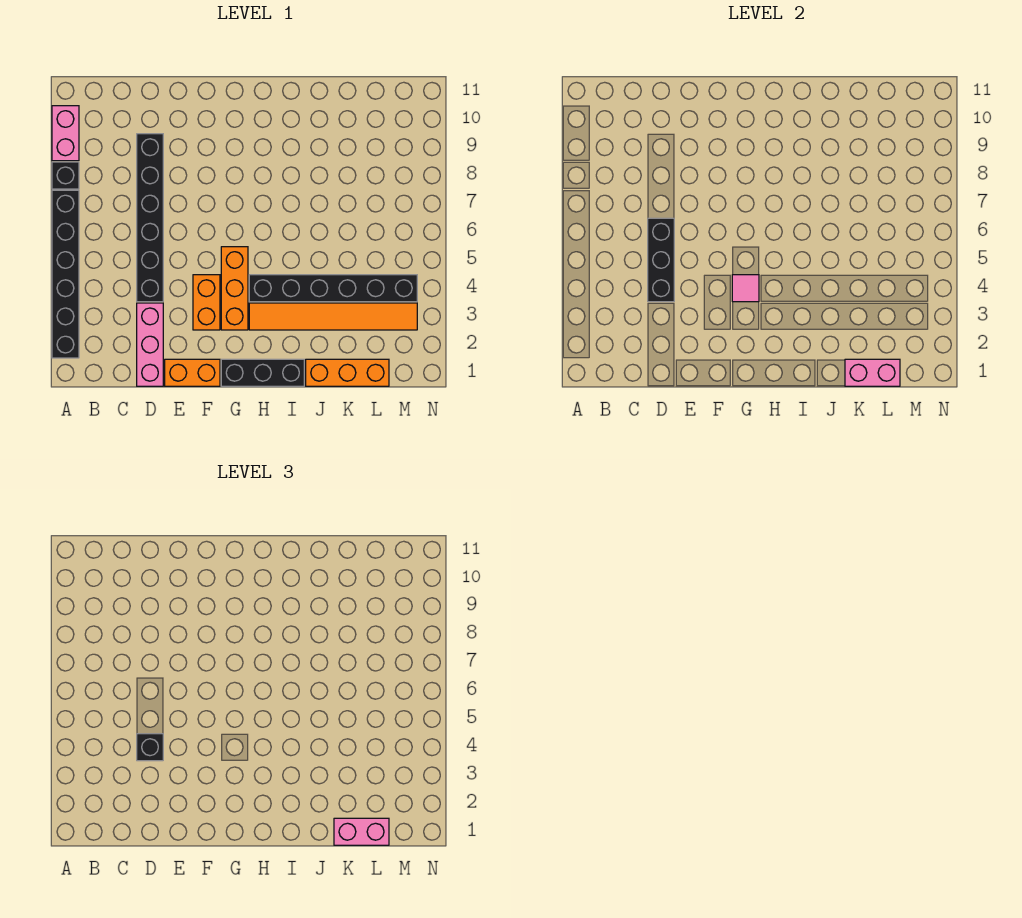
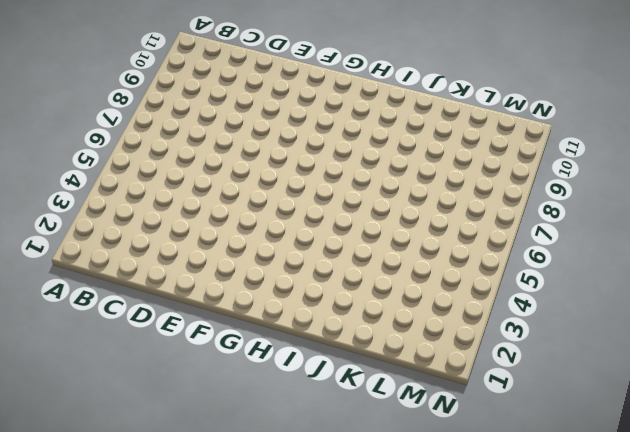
none -> black brick A2:A7 level 1
none -> black brick A8 level 1
none -> pink brick A9:A10 level 1

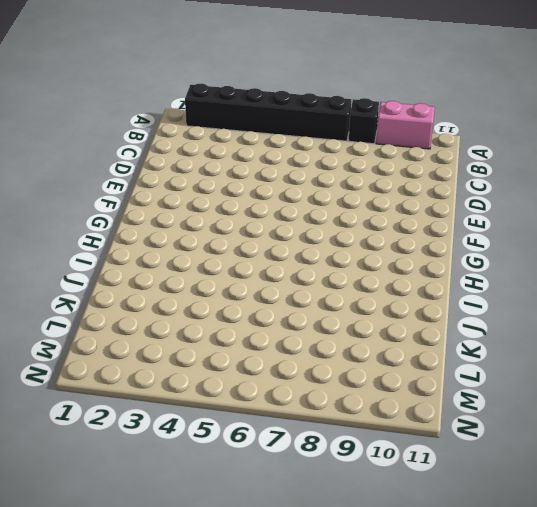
none -> pink brick D1:D3 level 1
none -> black brick D4:D9 level 1
none -> orange brick E1:F1 level 1

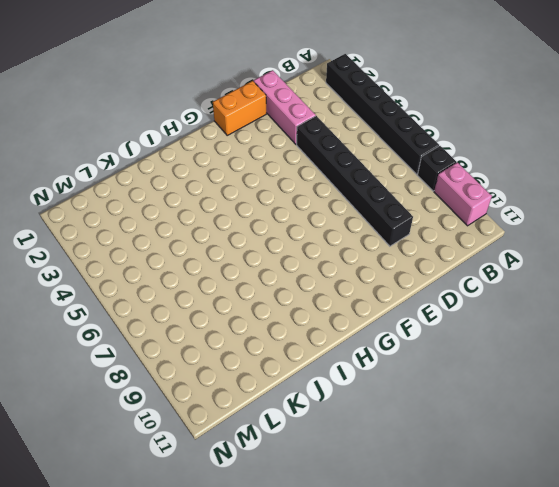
none -> orange brick F3:F4 level 1
none -> black brick G1:I1 level 1
none -> orange brick G3:G5 level 1

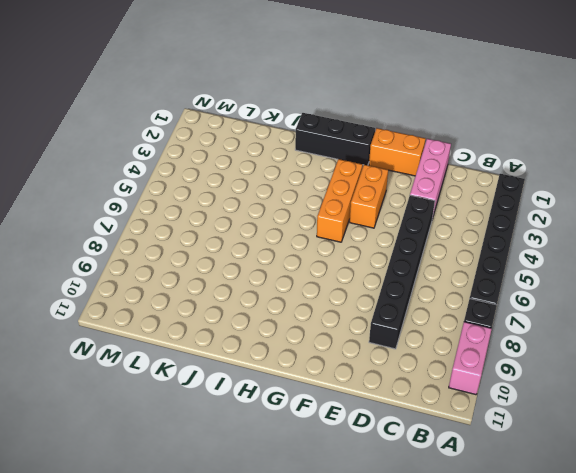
none -> orange tile H3:M3 level 1
none -> black brick H4:M4 level 1
none -> orange brick J1:L1 level 1

